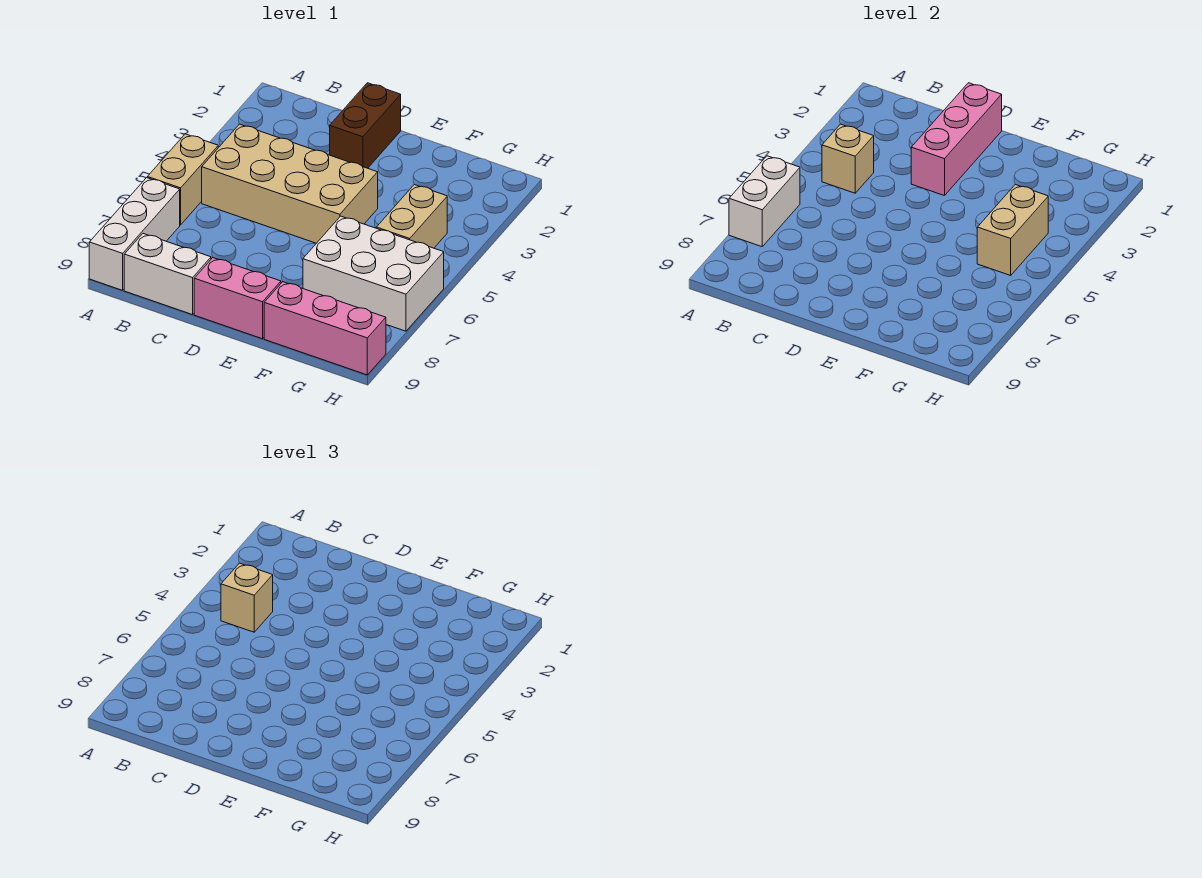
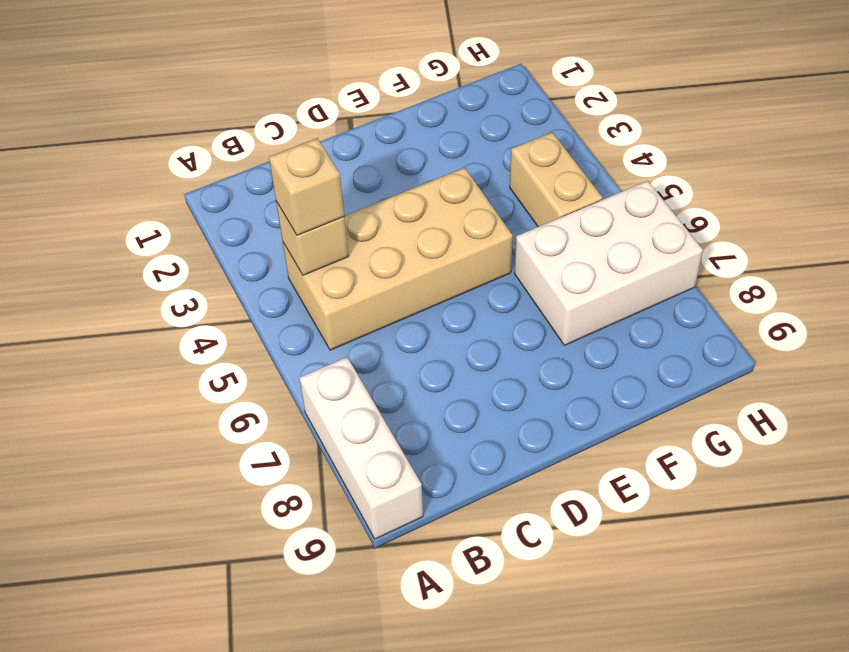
none -> tan brick A5:A6 level 1
none -> white brick B9:C9 level 1
none -> brown brick D1:D2 level 1

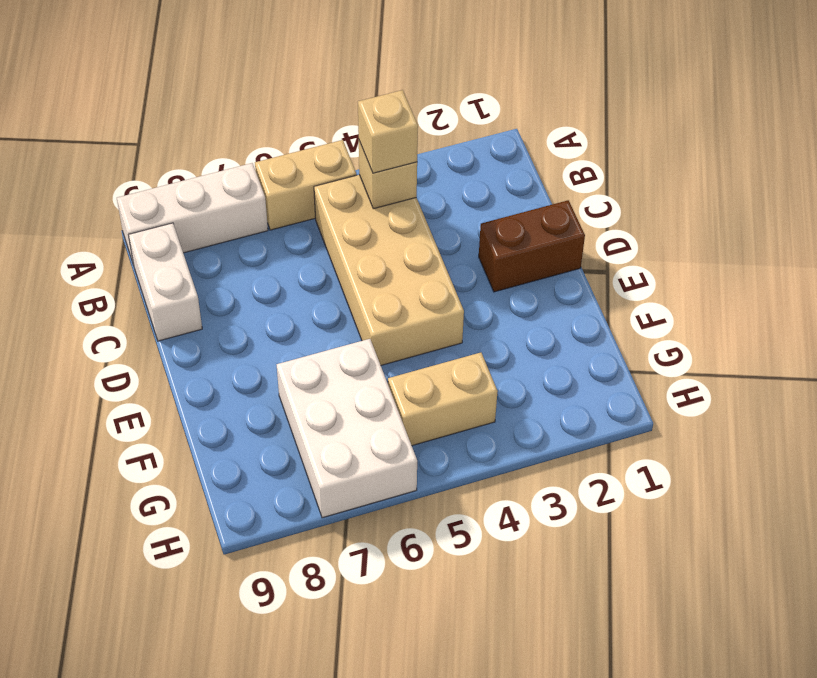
none -> pink brick D9:E9 level 1
none -> pink brick F9:H9 level 1
none -> white brick A6:A7 level 2

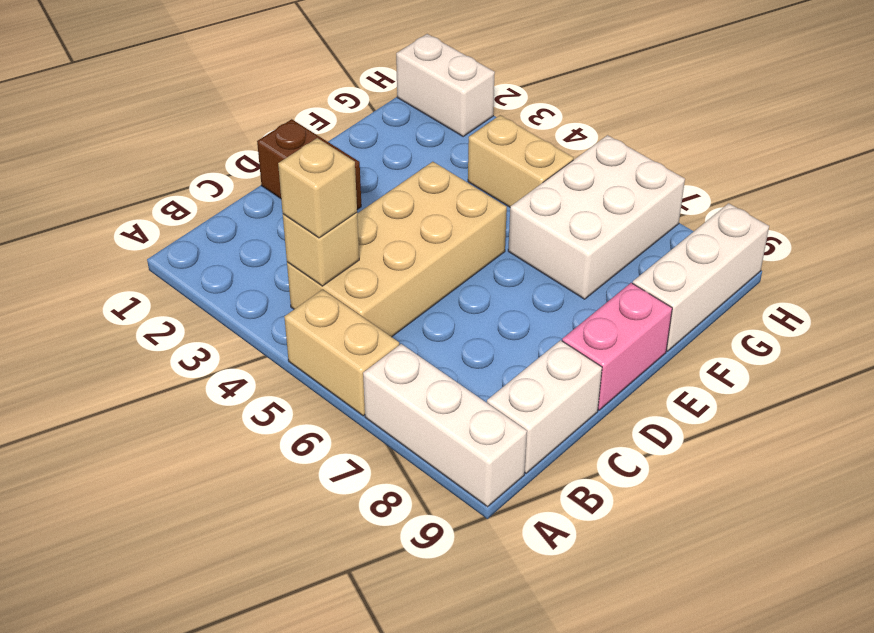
white brick F9:H9 level 1 -> pink brick F9:H9 level 1
white brick H1:H2 level 1 -> white brick A6:A7 level 2
none -> pink brick D1:D3 level 2
none -> tan brick G4:G5 level 2

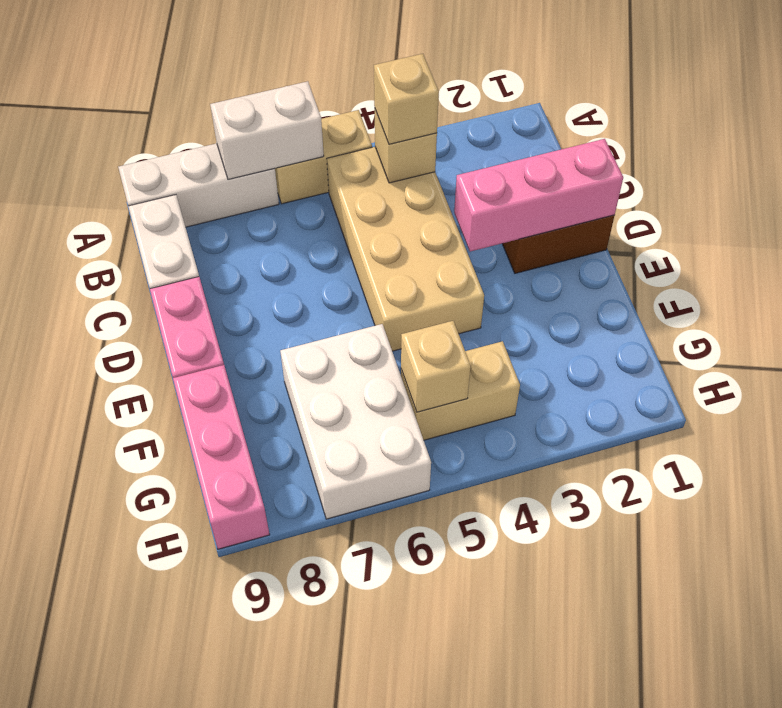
tan brick G5 level 2 -> tan brick G4:G5 level 2

